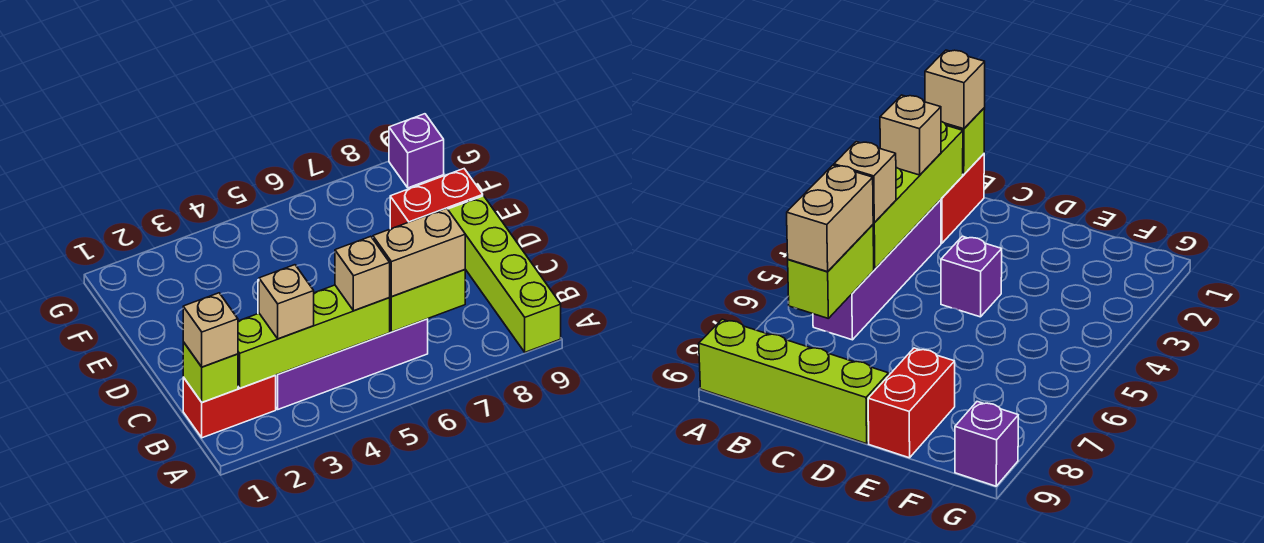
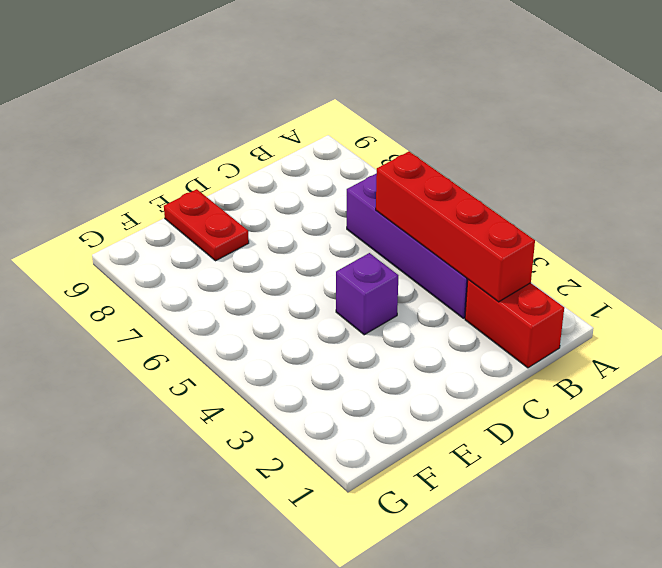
red brick B2:B5 level 2 -> lime brick B2:B5 level 2
red plate E8:E9 level 1 -> red brick E8:E9 level 1
none -> lime brick A9:D9 level 1
none -> purple brick G9 level 1
none -> lime brick B1 level 2

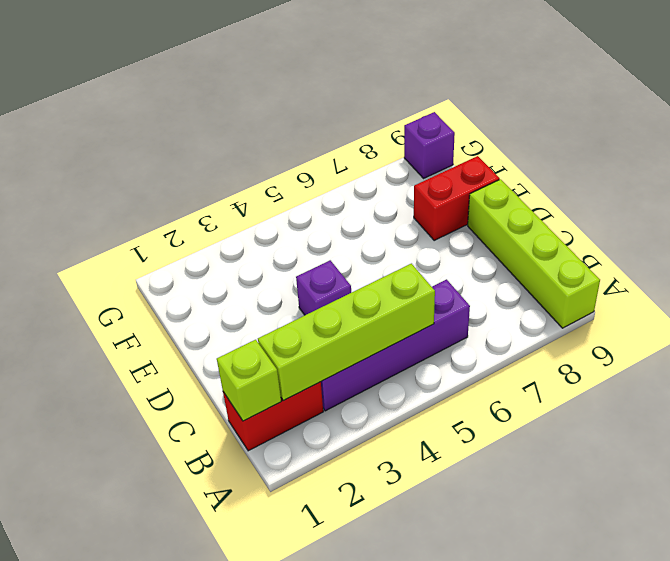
none -> lime brick B6:B7 level 2
none -> tan brick B1 level 3
none -> tan brick B3 level 3

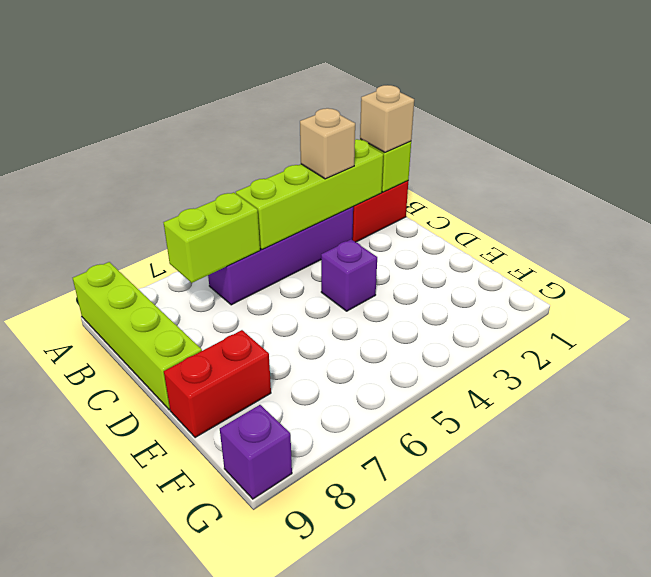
none -> tan brick B5 level 3
none -> tan brick B6:B7 level 3

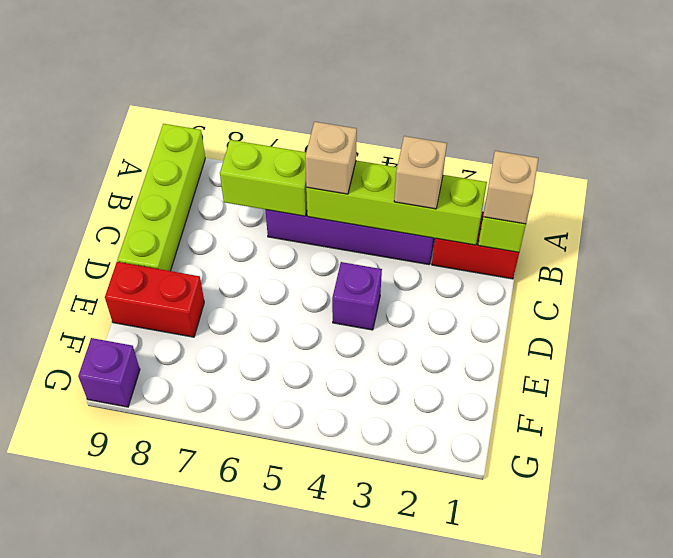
none -> tan brick B6:B7 level 3

